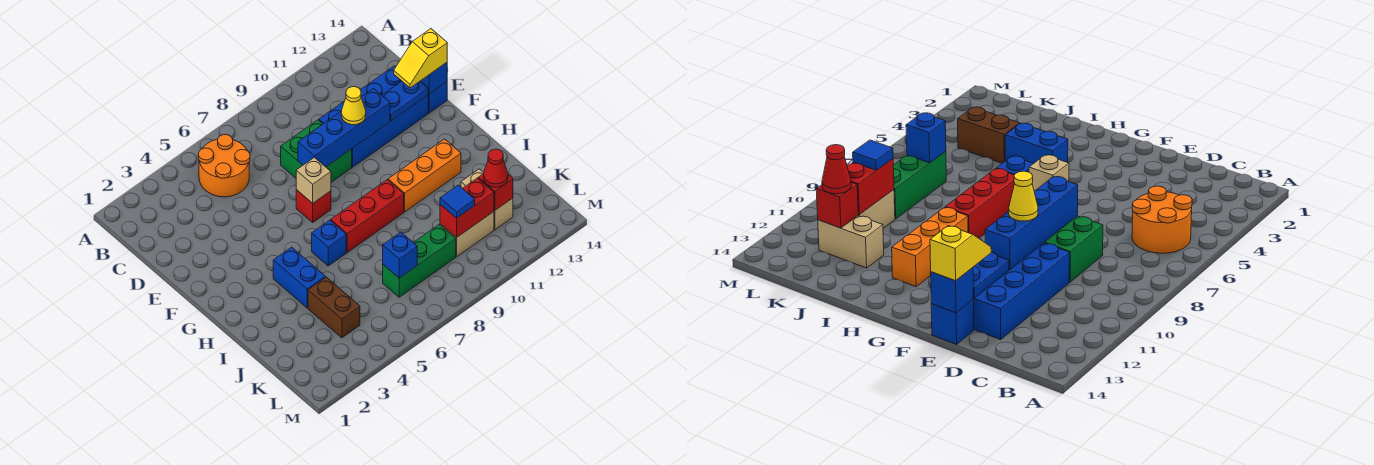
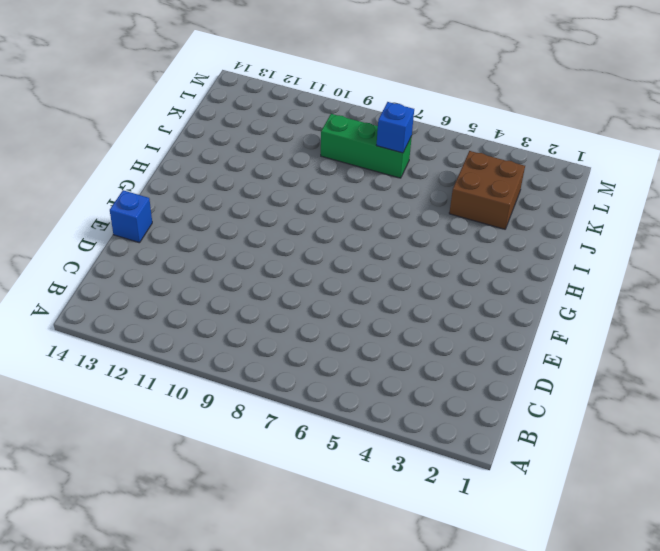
brown brick J3:K4 level 1 -> brown brick J4:K4 level 1
none -> orange round brick B5:C6 level 1
none -> green brick D8:E9 level 1
none -> blue brick D10:E13 level 1

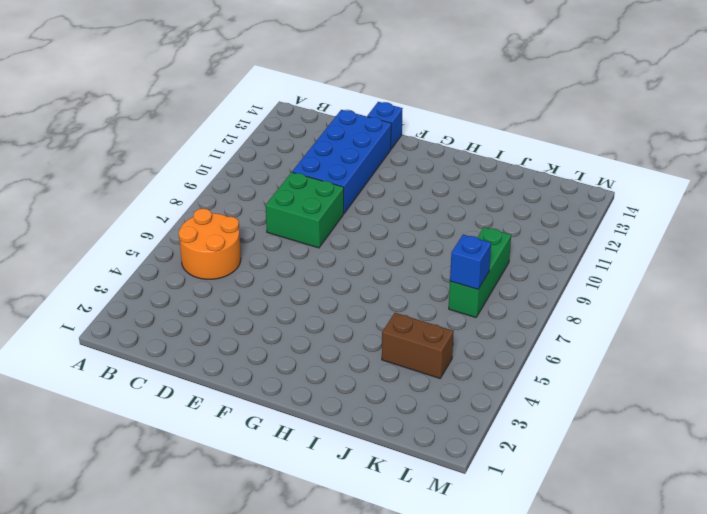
none -> red brick F7 level 1
none -> blue brick H4:I4 level 1
none -> blue brick H6 level 1

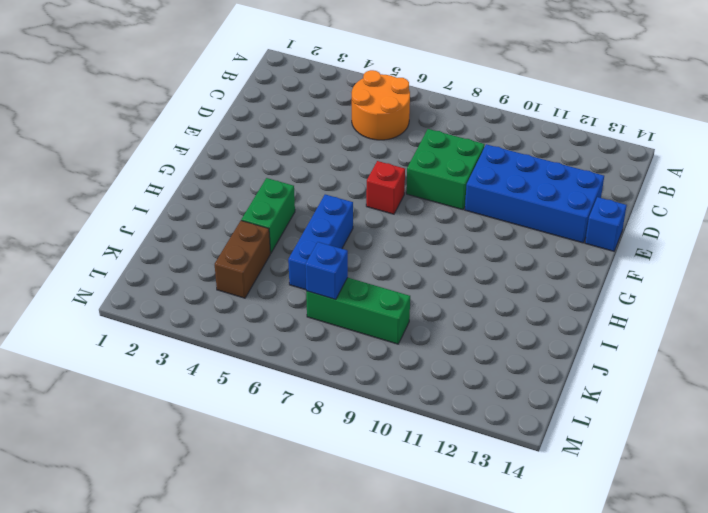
green brick H4:I4 level 1 -> blue brick H4:I4 level 1
blue brick H6:J6 level 1 -> blue brick H6 level 1
none -> red brick H7:H9 level 1
none -> orange brick H10:H12 level 1
none -> tan brick J12:K12 level 1

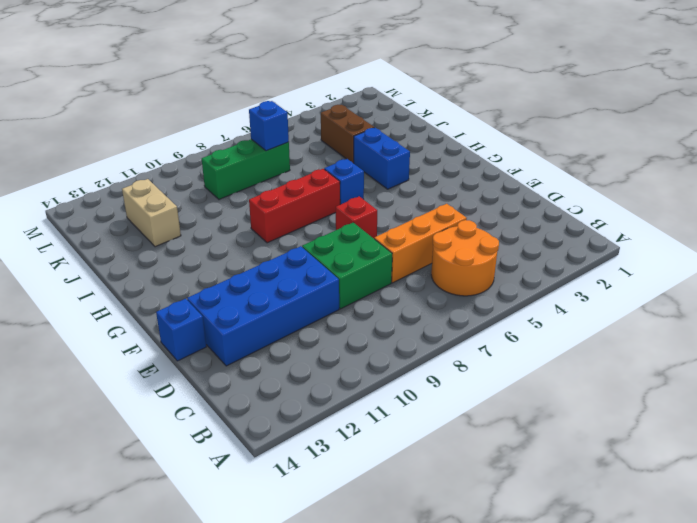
orange brick D5:D7 level 1 -> orange brick H10:H12 level 1
none -> tan brick K10:K11 level 1
none -> blue brick E8:E11 level 2
none -> blue plate E12:E13 level 2

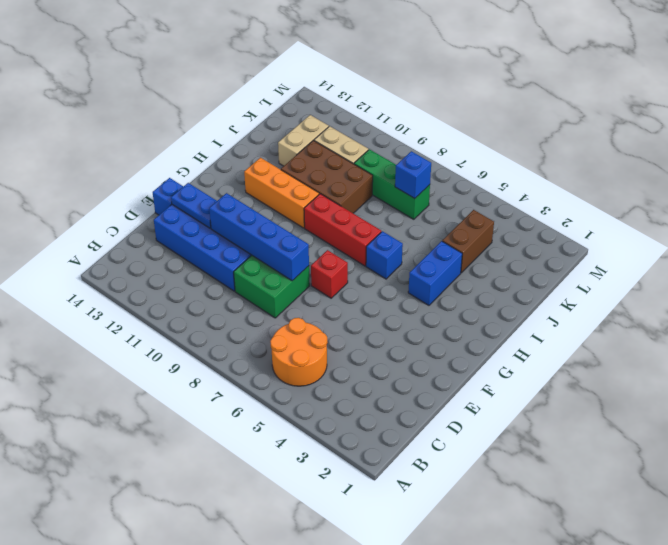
brown brick I9:J11 level 1 -> none
none -> blue brick E14 level 2
none -> tan brick F7 level 2
none -> red brick K10:K11 level 2

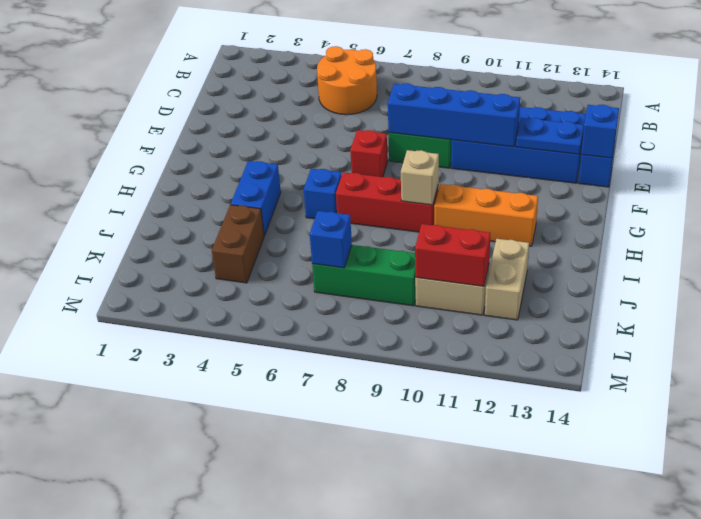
tan brick H9 level 2 -> tan brick F7 level 2
none -> red brick K12 level 2
none -> yellow cone E10 level 3
none -> yellow slope E13:E14 level 3 top 14

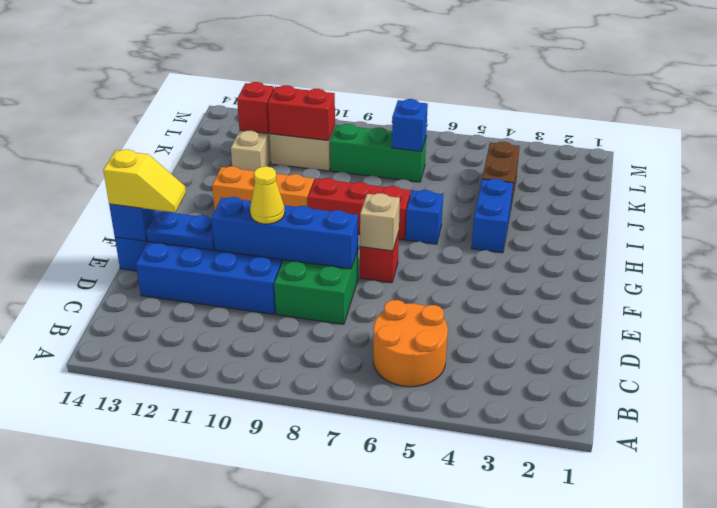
none -> blue tile K10 level 3
none -> red cone K12 level 3

